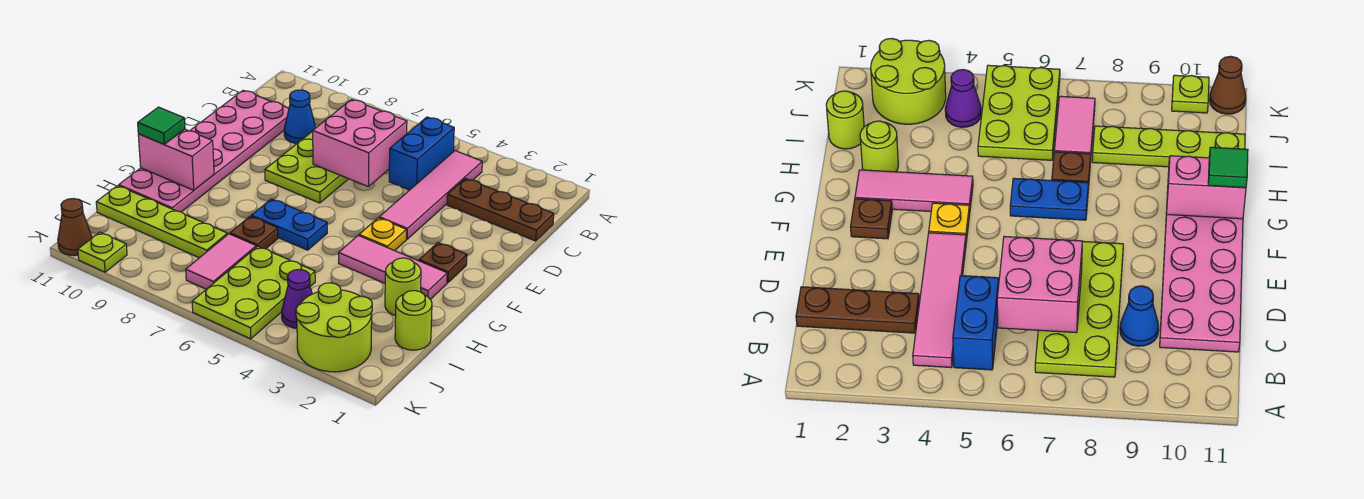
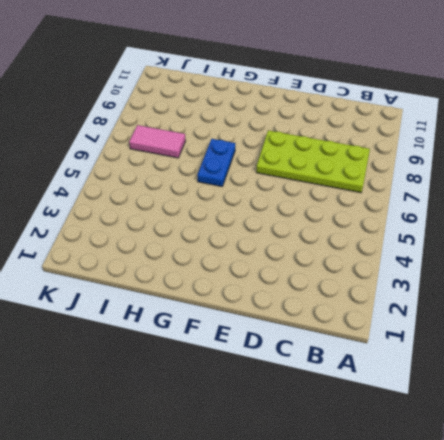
none -> pink tile B4:E4 level 1
none -> blue brick B5:C5 level 1
none -> brown plate C1:C3 level 1

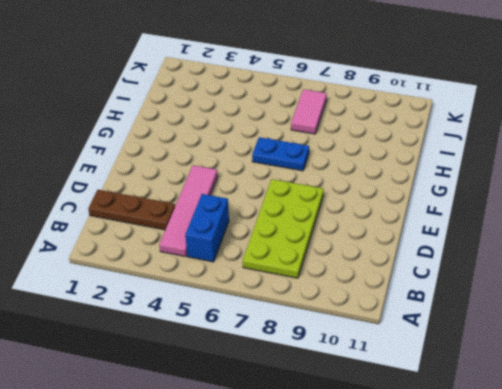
none -> blue cone C9 level 1
none -> pink plate C10:H11 level 1
none -> brown plate F2 level 1

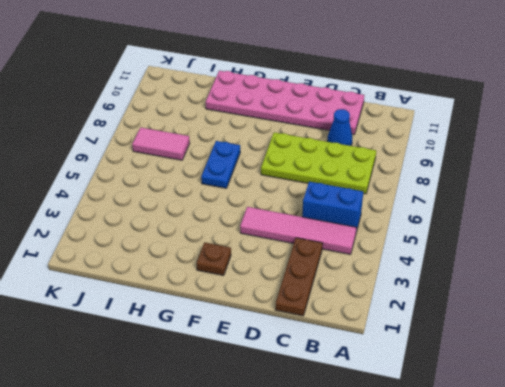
none -> yellow plate F4 level 1
none -> pink tile G2:G4 level 1
none -> lime round brick H2 level 1

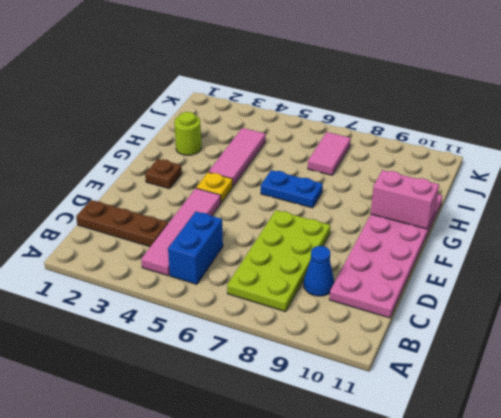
pink tile G4:I4 level 1 -> pink tile G2:G4 level 1
none -> brown plate H7 level 1
none -> lime round brick I1 level 1
none -> lime plate I5:K6 level 1

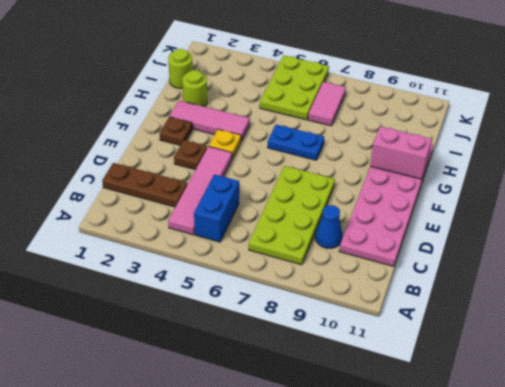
brown plate E3 level 1 -> brown plate H7 level 1
none -> lime plate I8:I11 level 1
none -> lime round brick J2:K3 level 1
none -> purple cone J4 level 1

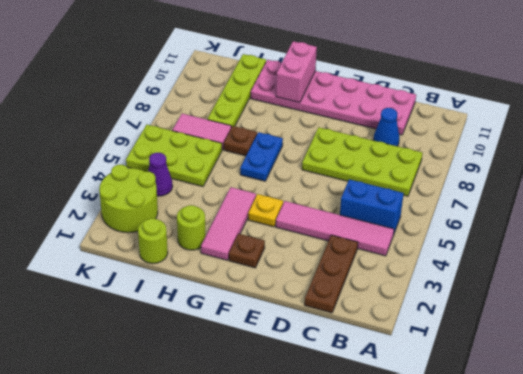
none -> lime plate K10 level 1
none -> brown cone K11 level 1
none -> pink brick C6:D7 level 2

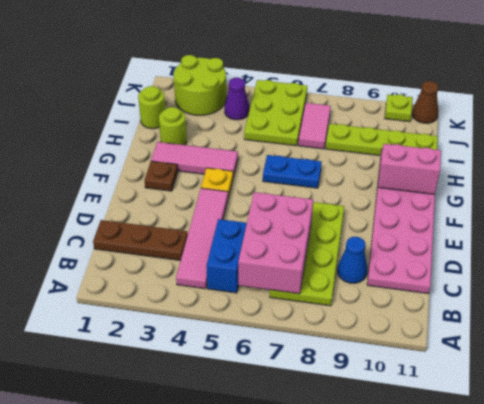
pink brick B6:D7 level 2 -> pink brick C6:D7 level 2
none -> brown plate H7 level 1
none -> green tile G11 level 3

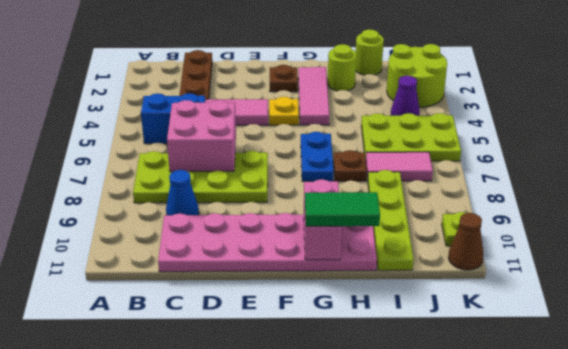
green tile G11:H11 level 3 -> green tile G11 level 3

